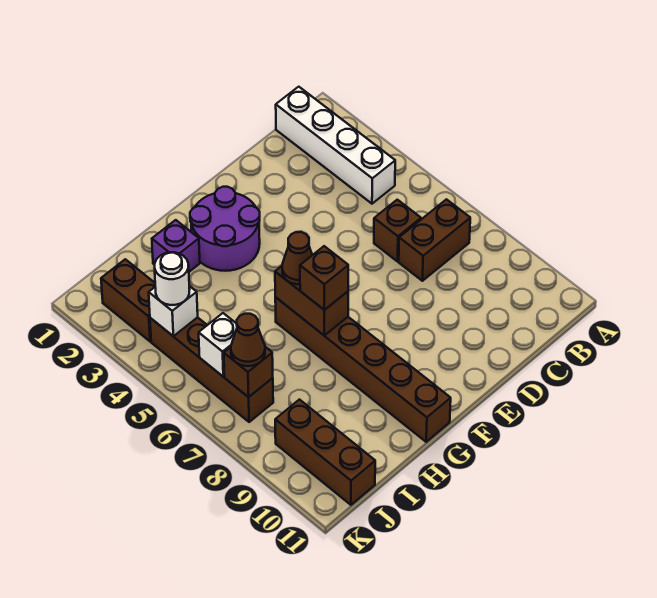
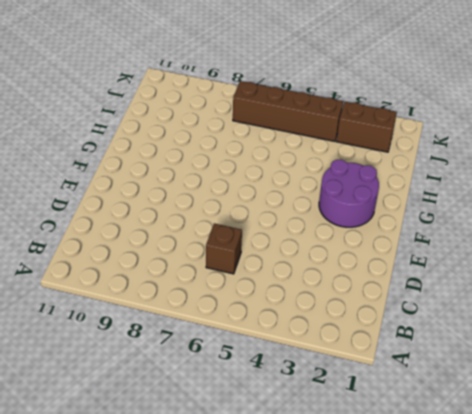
none -> white brick B1:B4 level 1
none -> brown brick B7:C7 level 1
none -> brown brick G6:G11 level 1

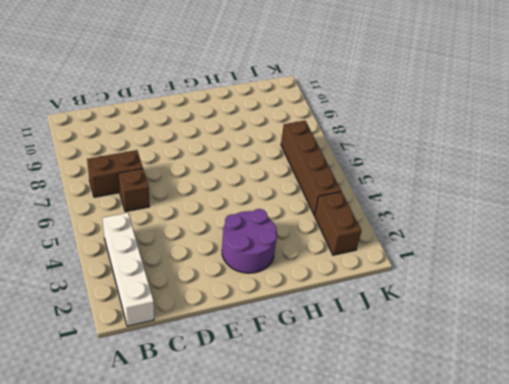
none -> brown brick G6:G11 level 1
none -> purple brick H2 level 1
none -> brown brick J9:J11 level 1

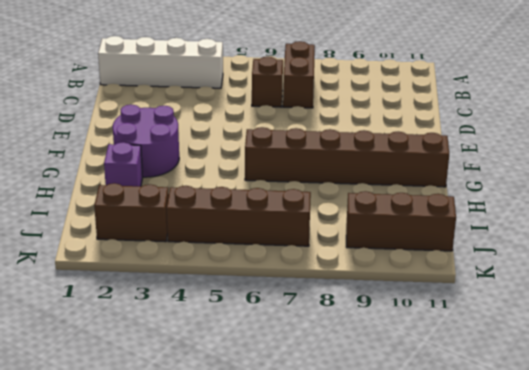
none -> brown brick G6:G7 level 2
none -> white brick J4 level 2
none -> white brick J6 level 2

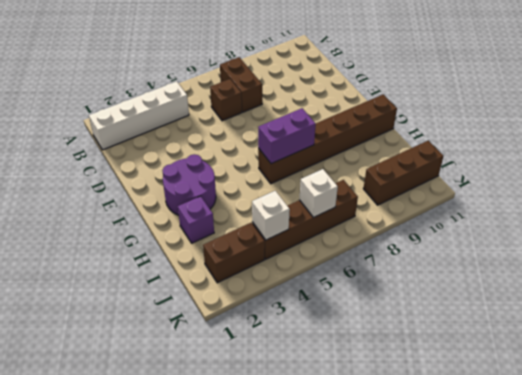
purple brick G6:G7 level 2 -> brown brick G6:G7 level 2
none -> brown brick J7 level 2
none -> brown cone G6 level 3
none -> brown brick G7 level 3

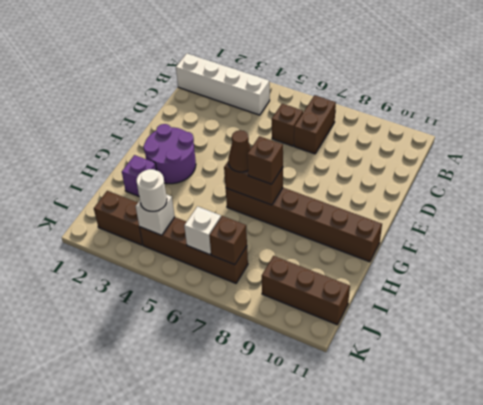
none -> brown cone J7 level 3

